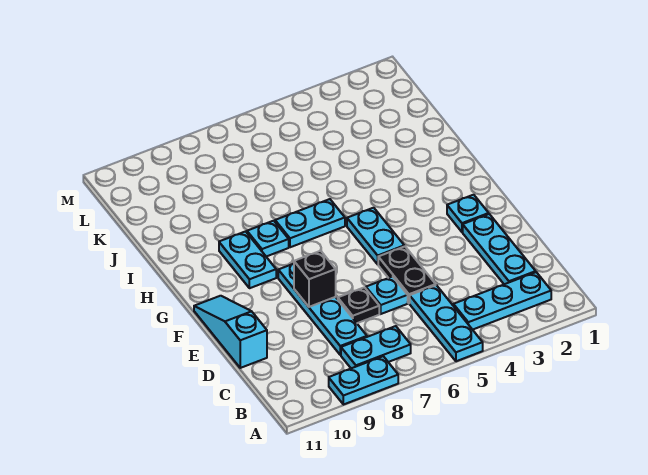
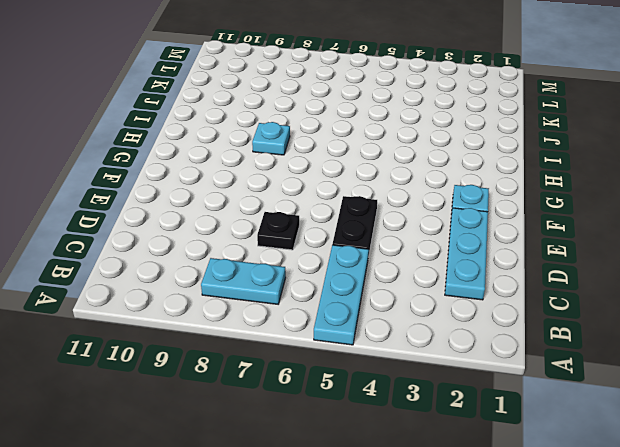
none -> cyan plate A8:A9 level 1
none -> cyan plate B2:B4 level 1
none -> cyan plate C8:F8 level 1

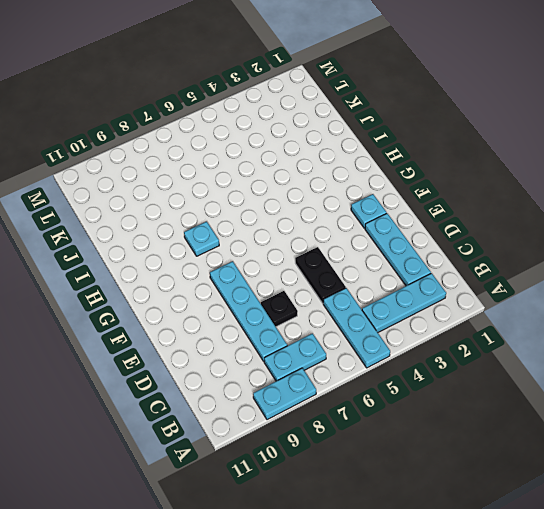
none -> cyan plate D6 level 1
none -> cyan slope D11:F11 level 1 top D
none -> cyan plate F5:G5 level 1

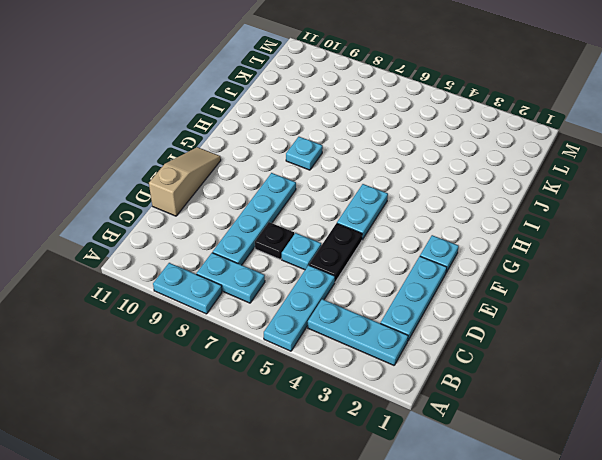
tan slope D11:F11 level 1 top D -> cyan slope D11:F11 level 1 top D
none -> cyan plate G9:H9 level 1
none -> cyan plate H6:H7 level 1
none -> black brick E8 level 2

